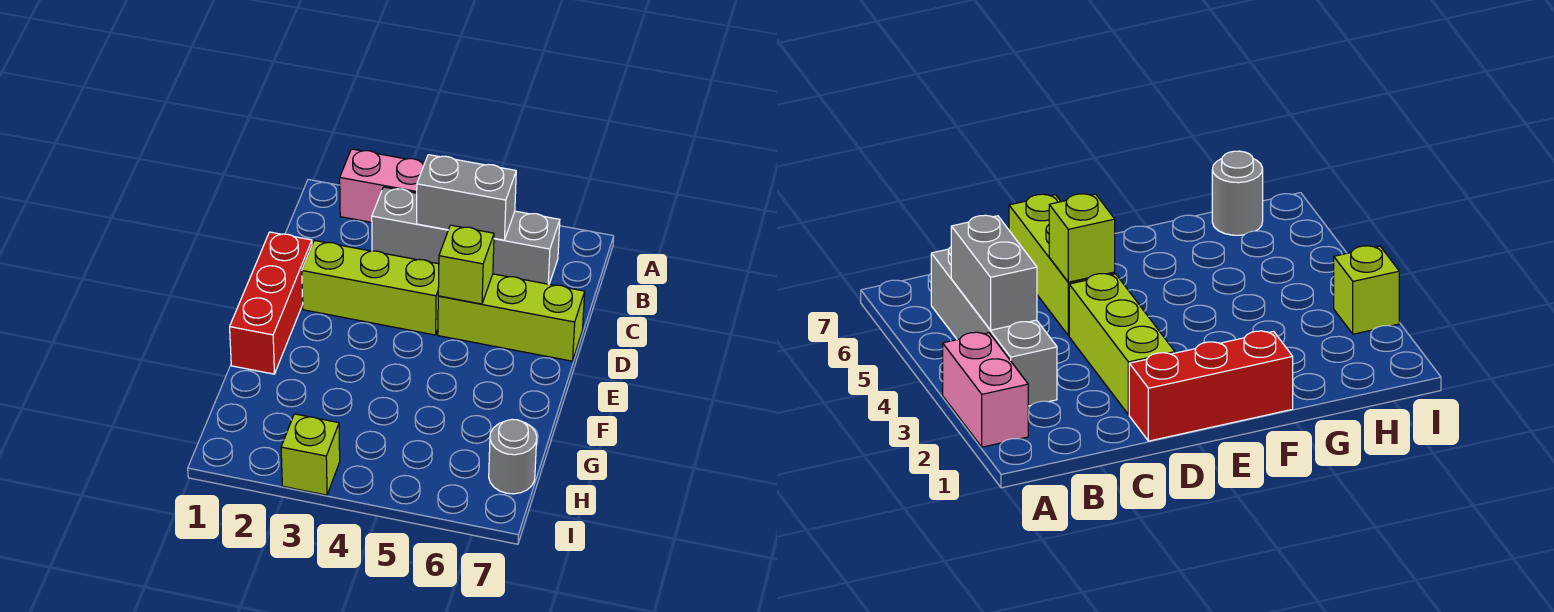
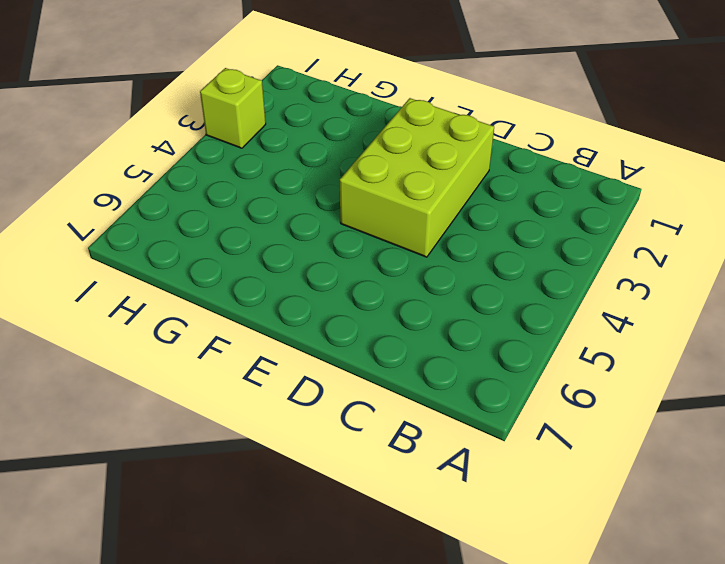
lime brick D2:E4 level 1 -> lime brick D2:D4 level 1
none -> pink brick A2:A3 level 1
none -> grey brick B3:B6 level 1

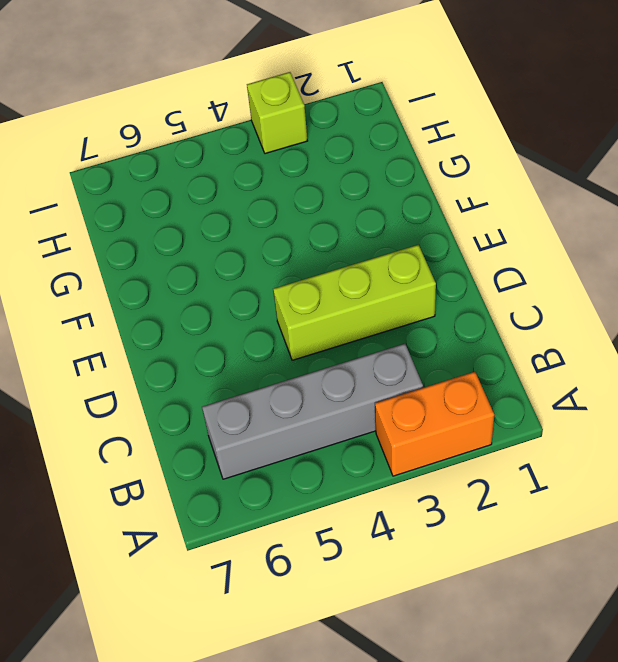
orange brick A2:A3 level 1 -> pink brick A2:A3 level 1
none -> red brick D1:F1 level 1
none -> lime brick D5:D7 level 1

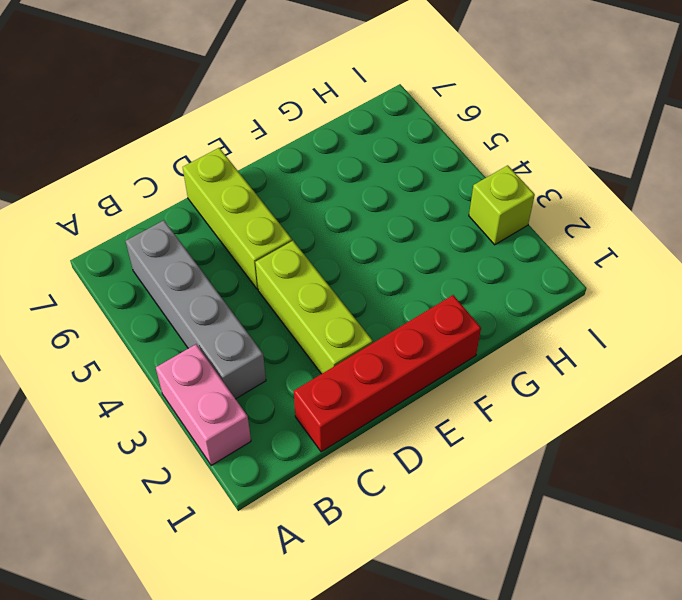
red brick C1:F1 level 1 -> red brick D1:F1 level 1
none -> grey round brick H7 level 1
none -> grey brick B4:B5 level 2

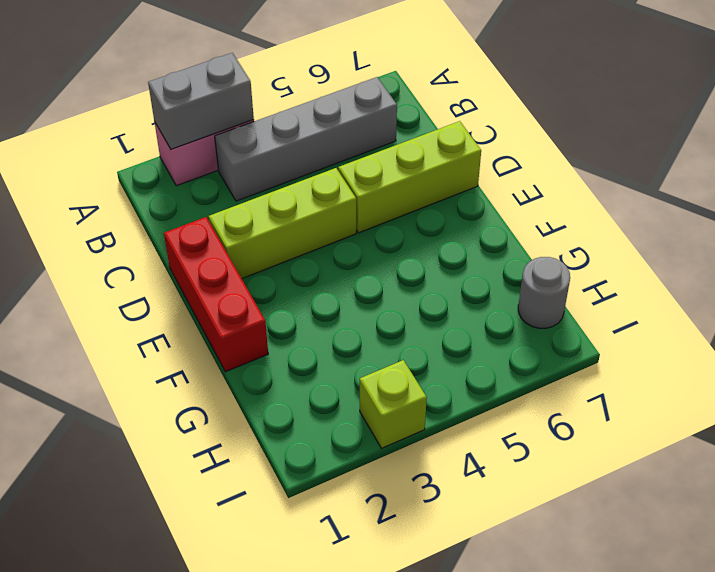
grey brick A2:A3 level 2 -> grey brick B4:B5 level 2
none -> lime brick D5 level 2

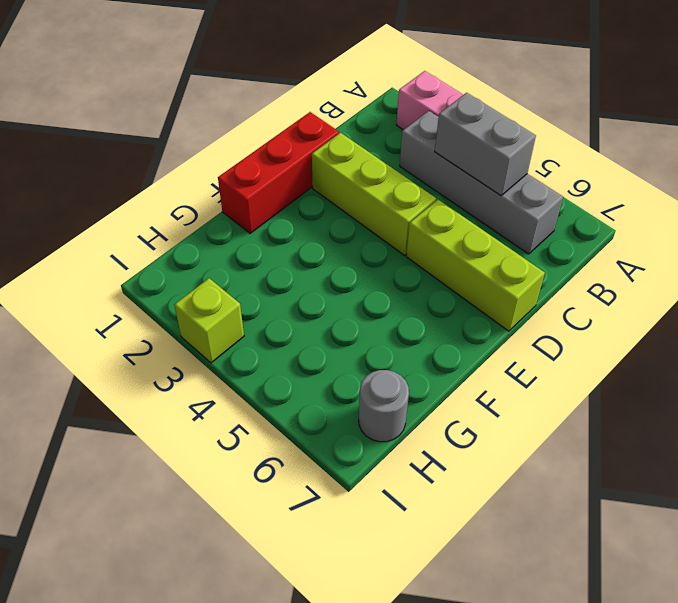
none -> lime brick D5 level 2

